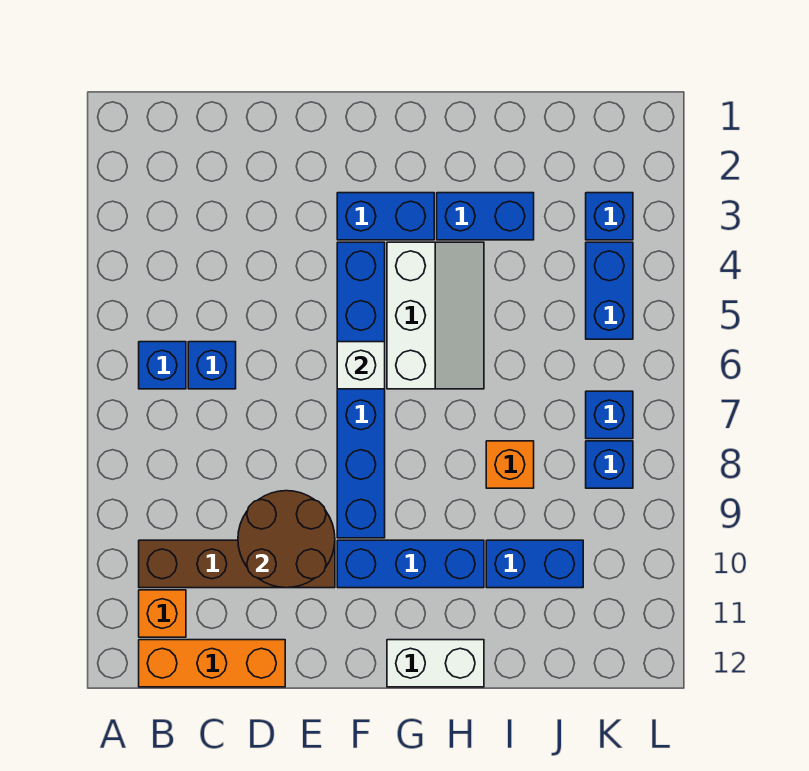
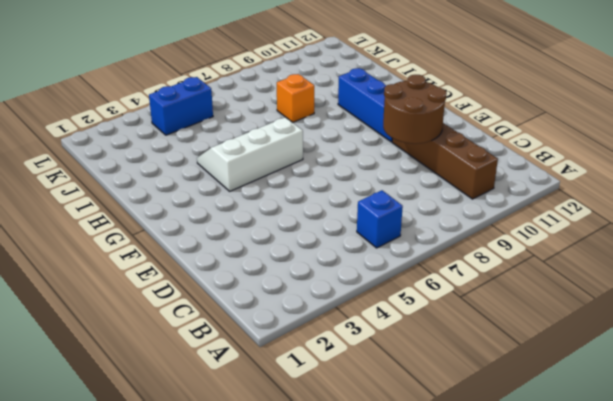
none -> orange brick B11 level 1
none -> orange brick B12:D12 level 1
none -> blue brick C6 level 1

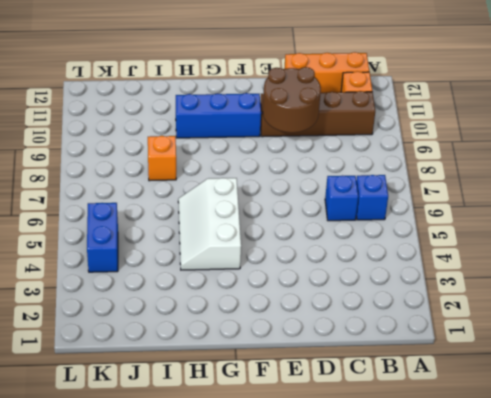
none -> blue brick F3:G3 level 1
none -> blue brick F4:F9 level 1
none -> white brick G12:H12 level 1

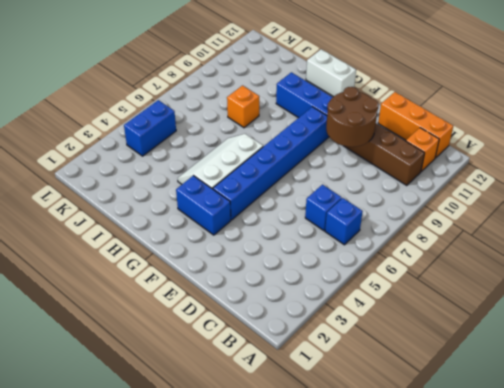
none -> blue brick H3:I3 level 1
none -> blue brick I10:J10 level 1
none -> blue brick K3 level 1

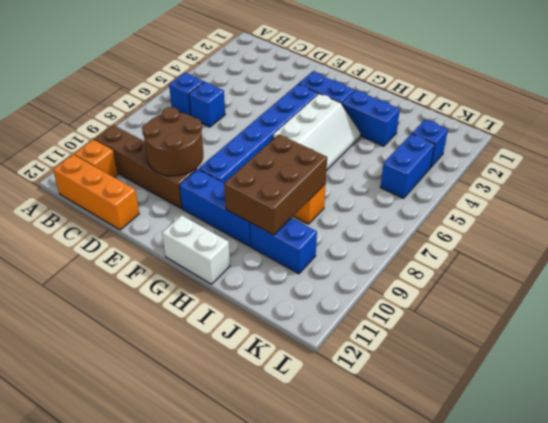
brown brick H8:I10 level 2 -> none
none -> blue brick K7 level 1
none -> blue brick K8 level 1
none -> white brick F6 level 2

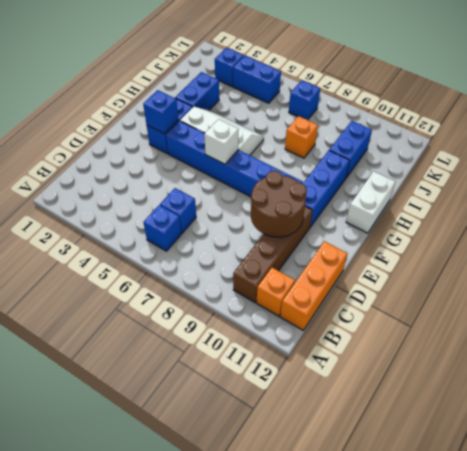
blue brick F3 level 2 -> blue brick K8 level 1

